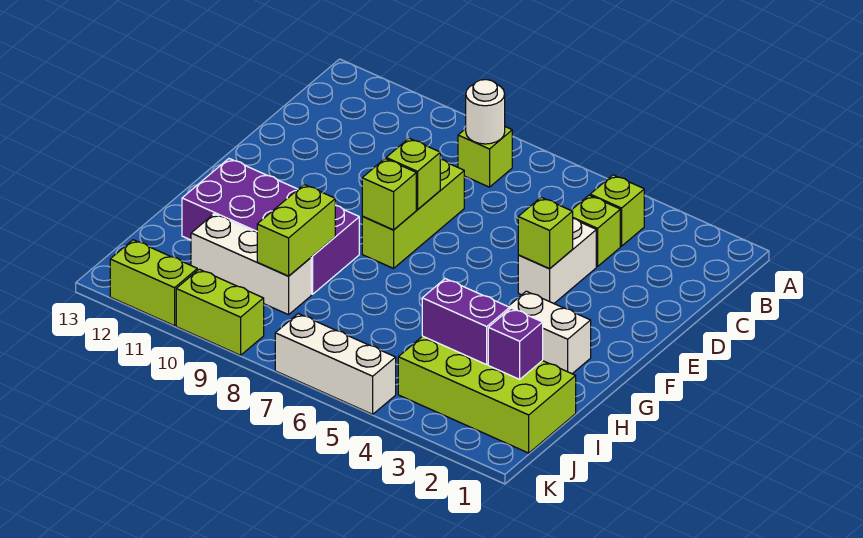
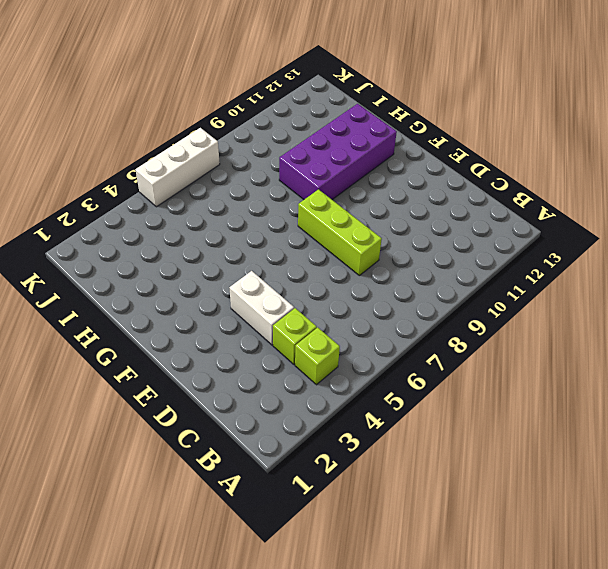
none -> lime brick B8 level 1
none -> white brick G2:G3 level 1
none -> lime brick I1:J4 level 1

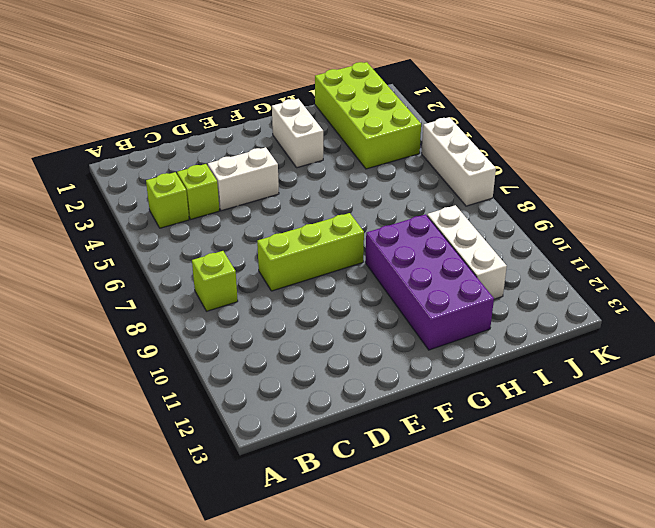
none -> lime brick K9:K10 level 1
none -> lime brick K11:K12 level 1
none -> white round brick B8 level 2

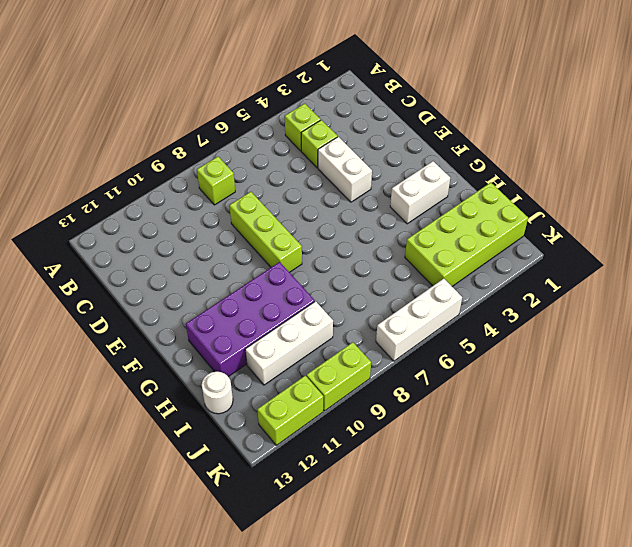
white round brick I13 level 1 -> white round brick B8 level 2
none -> lime brick E4 level 2
none -> lime brick E8 level 2
none -> lime brick F8 level 2

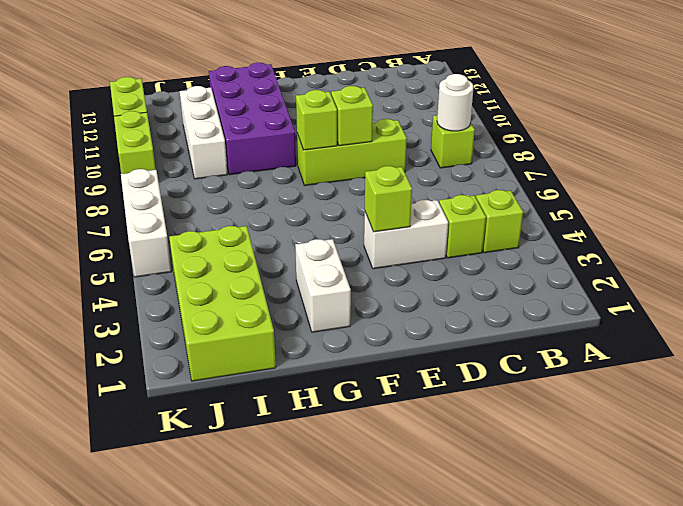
none -> lime brick H9:I9 level 2
none -> purple brick I2 level 2
none -> purple brick I3:I4 level 2

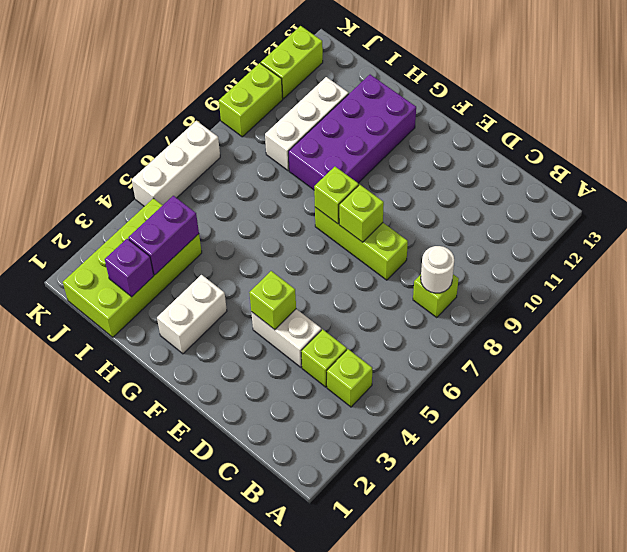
none -> lime brick H9:I9 level 2

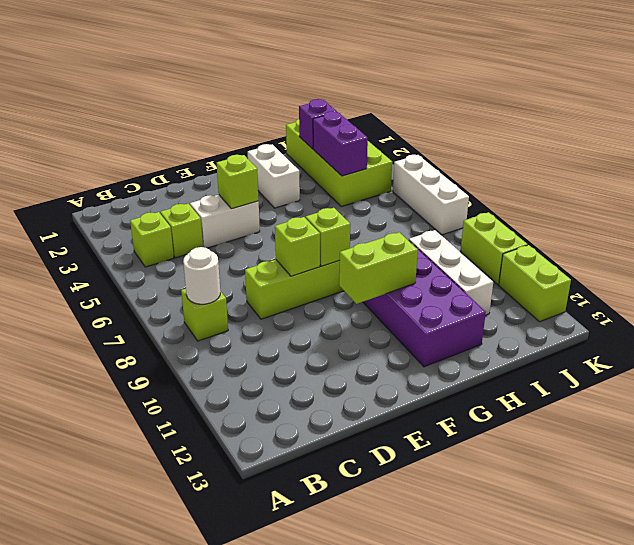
lime brick F10:G10 level 2 -> lime brick H9:I9 level 2

